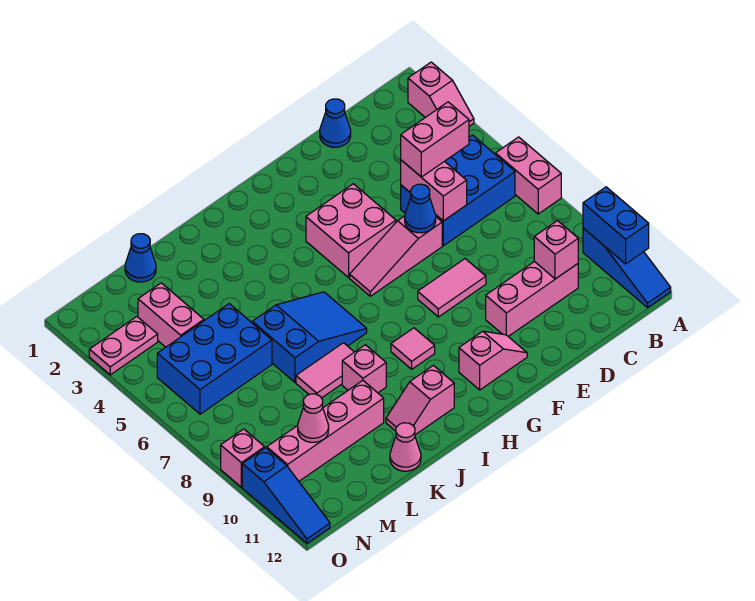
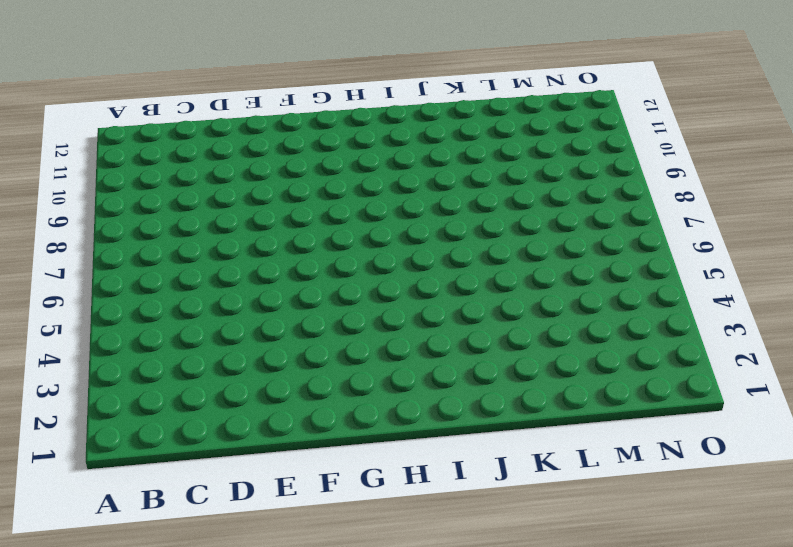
none -> pink slope A2:A3 level 1 top 2
none -> pink brick A6:A7 level 1
none -> blue slope A10:A12 level 1 top 10

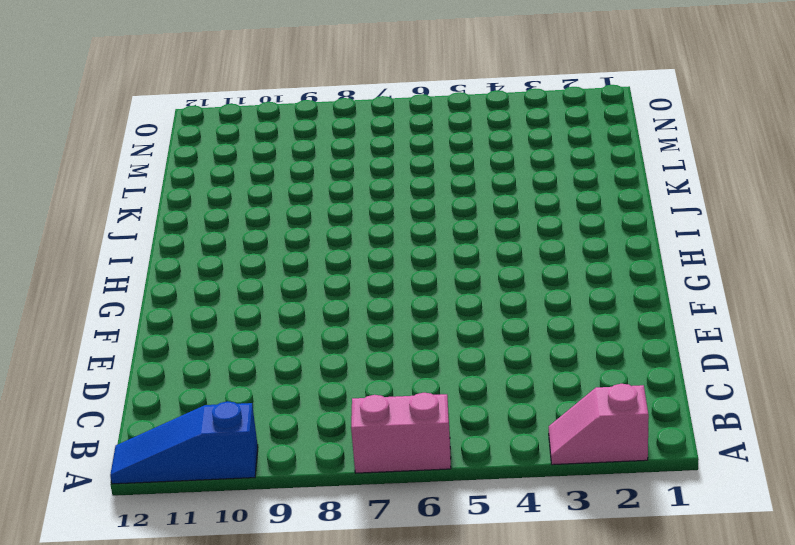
none -> blue brick B5:D6 level 1
none -> pink brick C10:E10 level 1
none -> blue cone D1 level 1

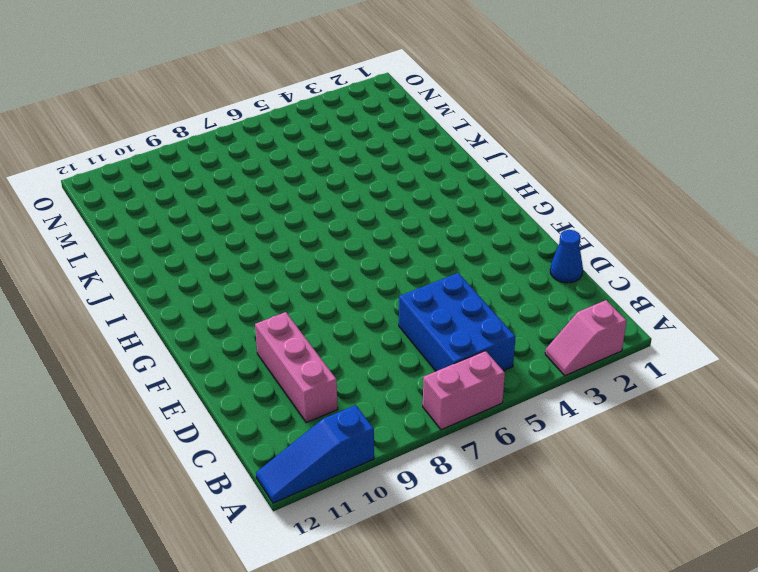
none -> pink slope E6:G6 level 1 top E
none -> pink tile E8:F8 level 1
none -> pink brick F4:G5 level 1

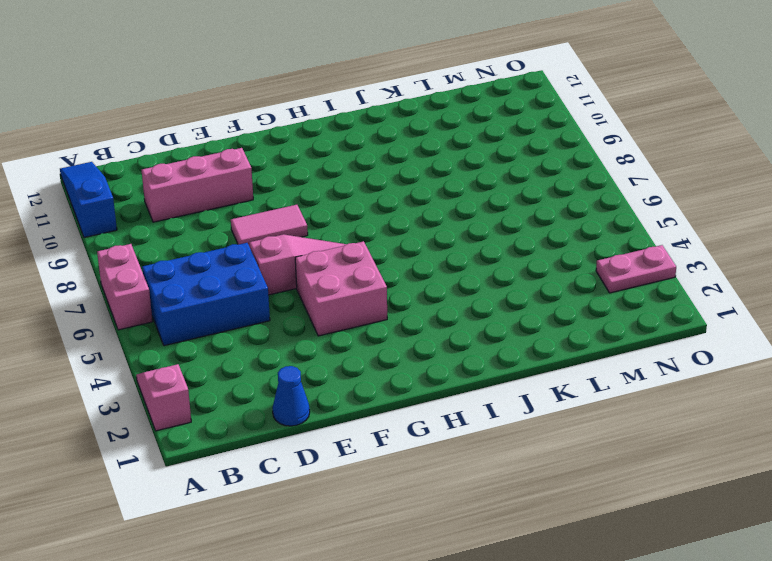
none -> pink slope F11:G11 level 1 top G
none -> pink tile H9 level 1
none -> blue slope I6:K7 level 1 top K

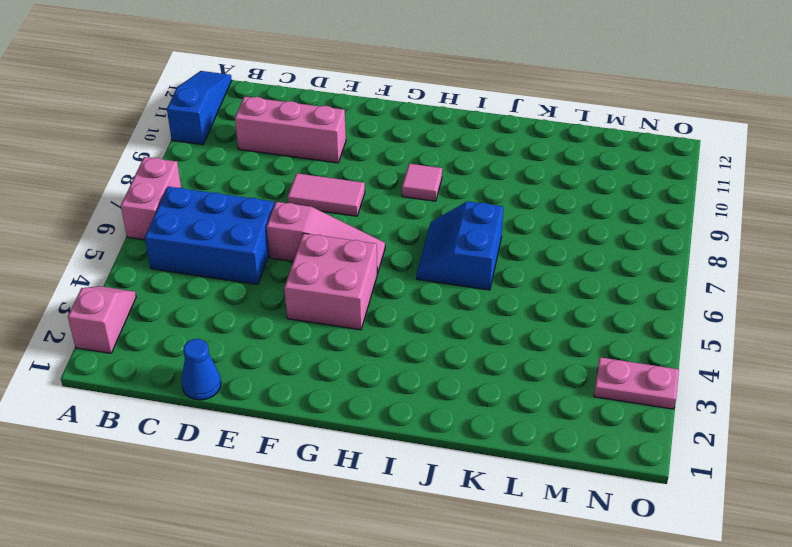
blue slope I6:J7 level 1 top J -> blue slope I6:K7 level 1 top K
none -> pink slope F11:G11 level 1 top G
none -> pink slope I11:J11 level 1 top I
none -> pink tile J8:K8 level 1

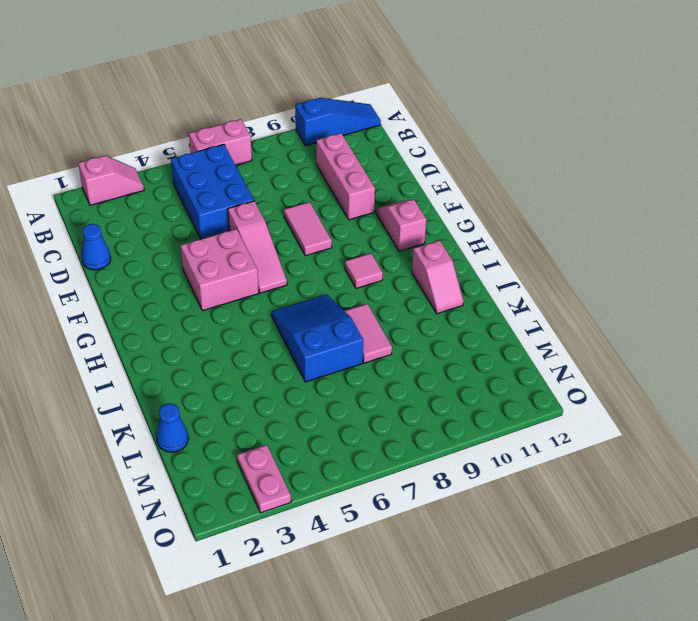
none -> pink brick J9 level 1
none -> pink brick K10:N10 level 1
none -> pink cone K12 level 1

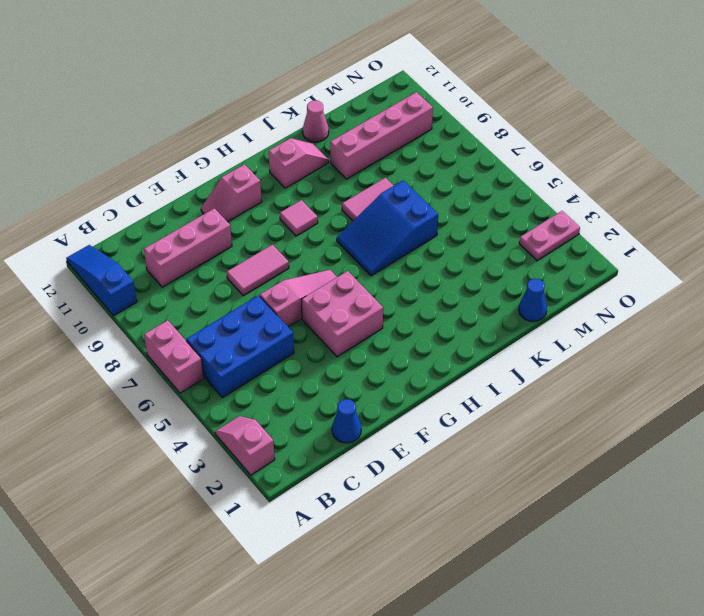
none -> pink brick J9 level 1
none -> blue brick L5:N6 level 1
none -> pink brick M3:M4 level 1

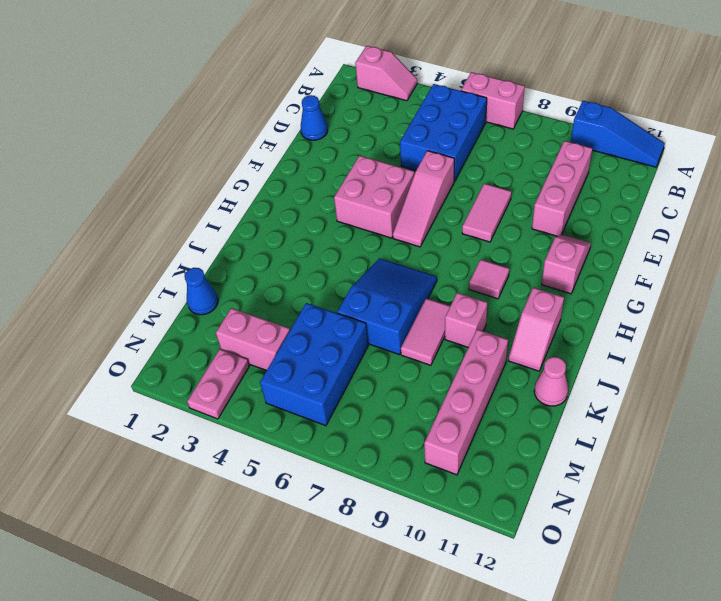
none -> pink brick O9 level 1
none -> blue slope O10:O12 level 1 top 10
none -> blue brick A10:A11 level 2

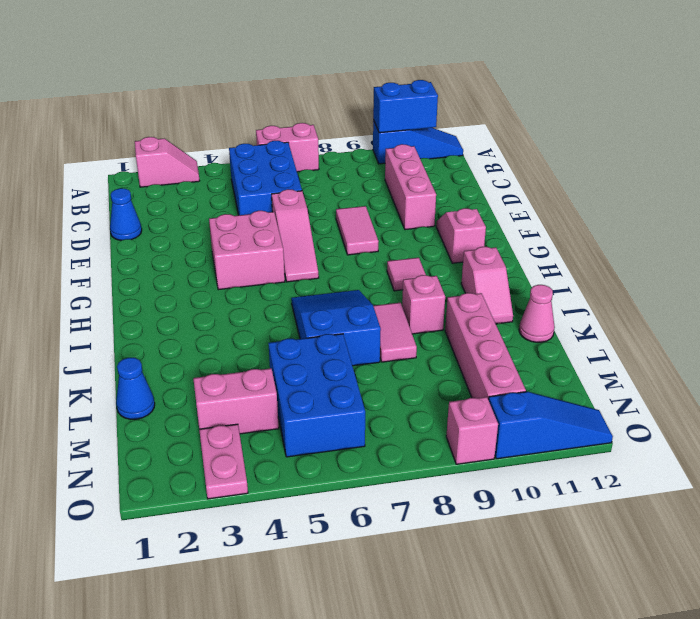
none -> pink brick C10 level 2
none -> pink brick D5:D6 level 2
none -> blue cone E6 level 2

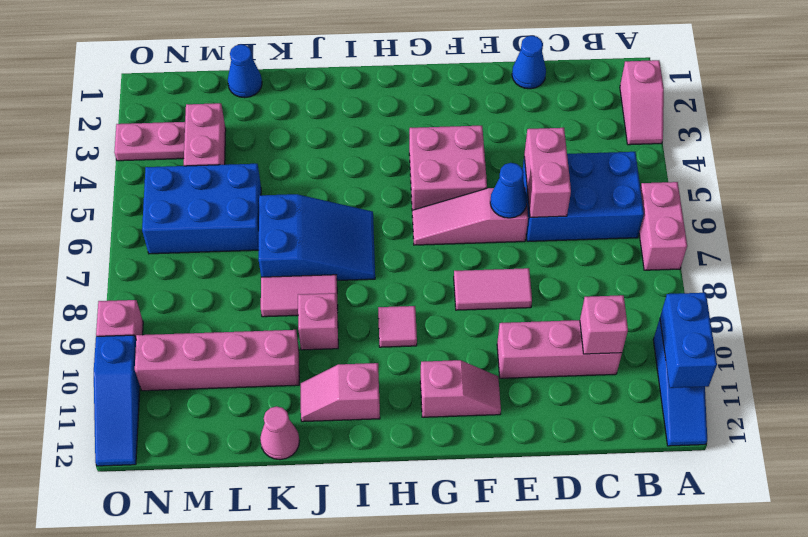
none -> pink cone M10 level 2
none -> pink brick C5:D5 level 3

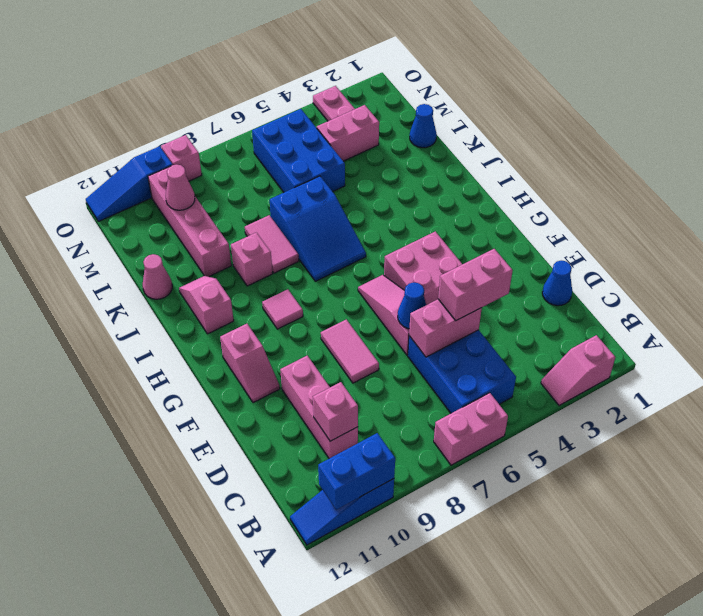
pink brick D4:D5 level 3 -> pink brick C5:D5 level 3

